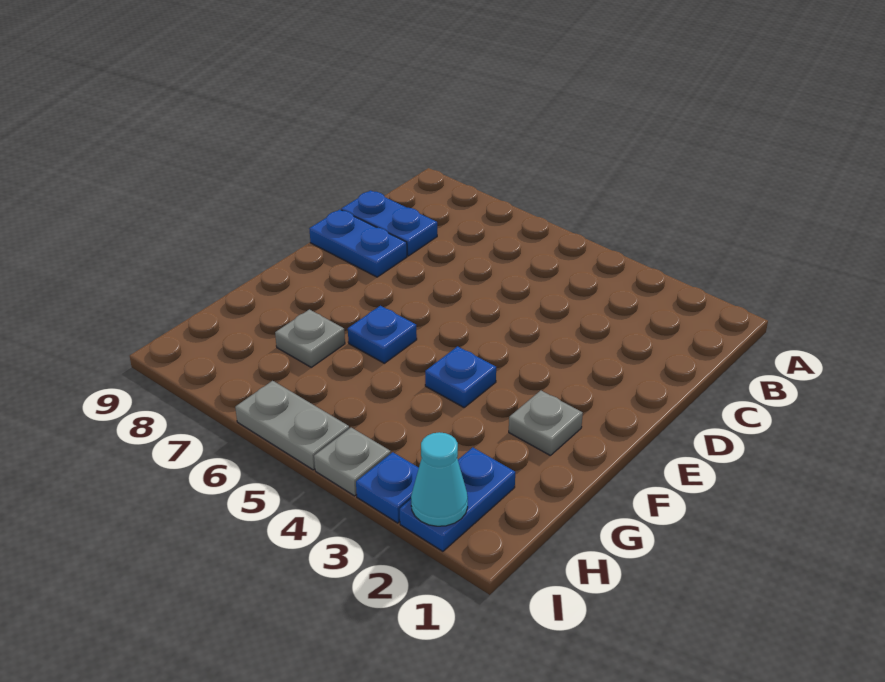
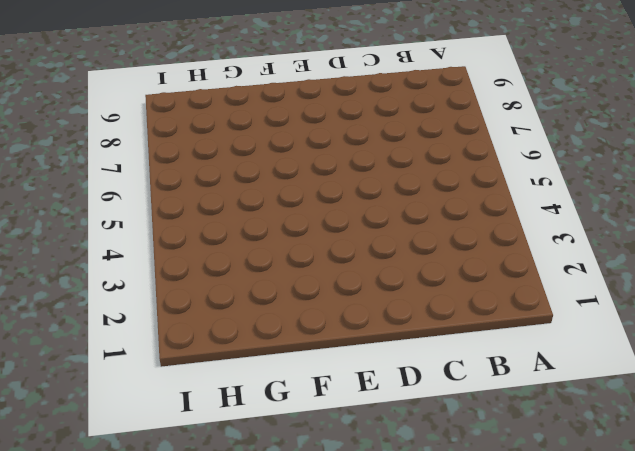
none -> blue plate C8:C9 level 1
none -> blue plate D8:D9 level 1

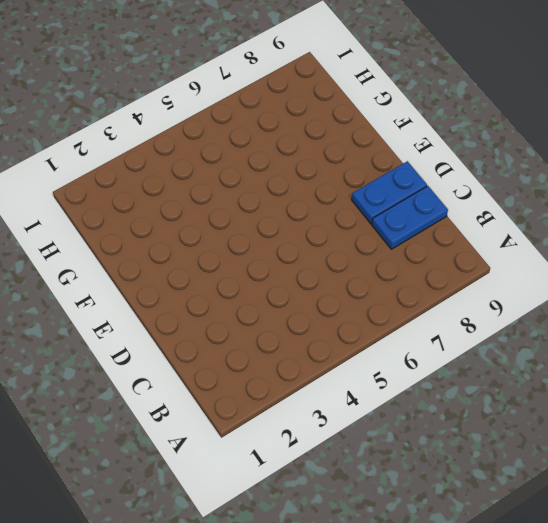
none -> grey plate F2 level 1
none -> blue plate F4 level 1

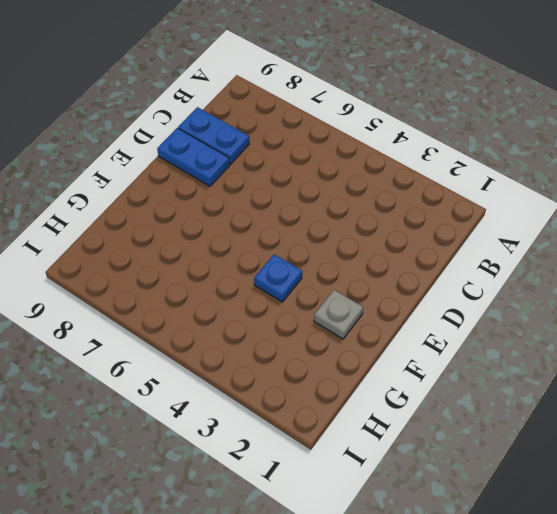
none -> blue plate F6 level 1
none -> grey plate G7 level 1

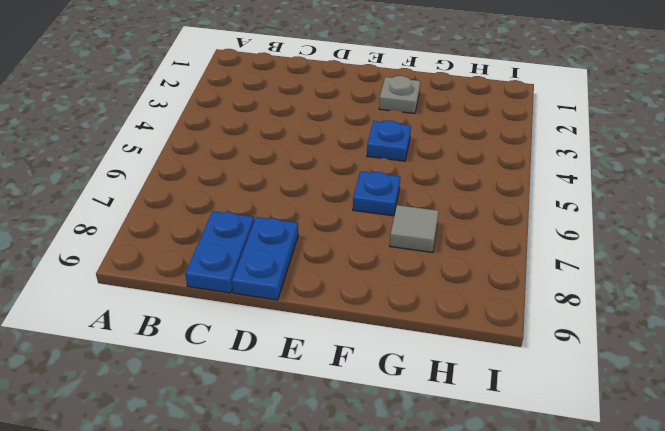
grey tile G7 level 1 -> grey plate G7 level 1
none -> blue plate H2:I2 level 1
none -> blue plate I3 level 1

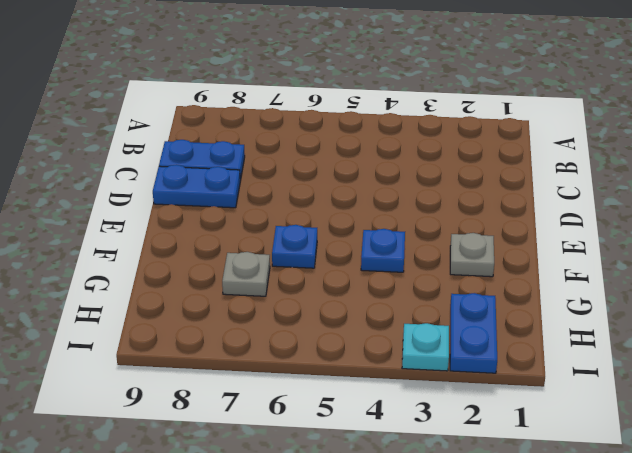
cyan plate I3 level 1 -> blue plate I3 level 1
none -> grey plate I4 level 1
none -> grey plate I5:I6 level 1

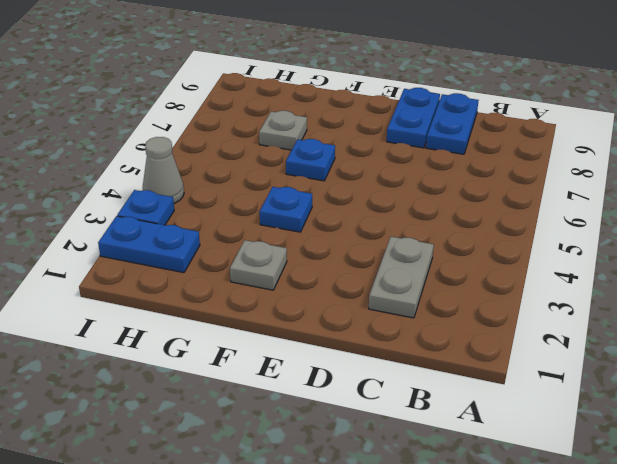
grey plate C2:C3 level 1 -> grey plate I5:I6 level 1
grey cone I4 level 1 -> grey plate I4 level 1
none -> cyan cone I2 level 2

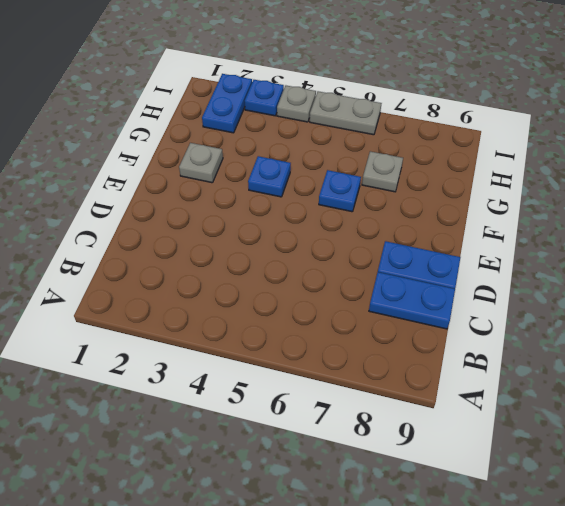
none -> cyan cone I2 level 2

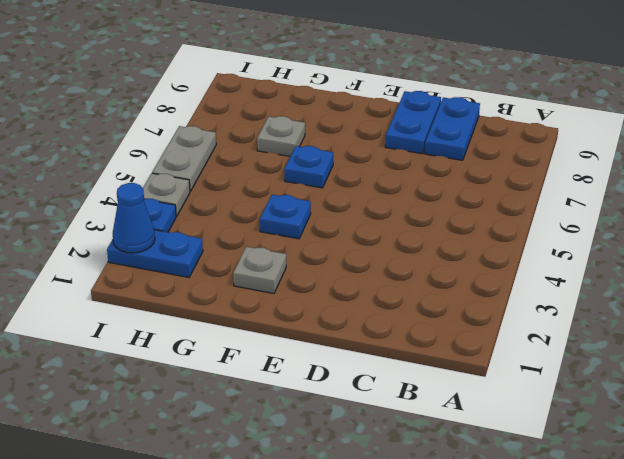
blue cone I2 level 2 -> cyan cone I2 level 2

